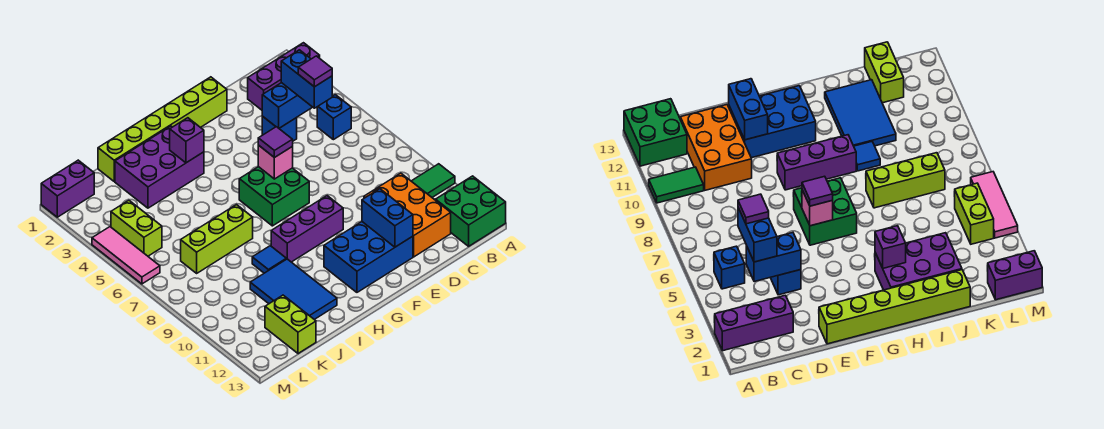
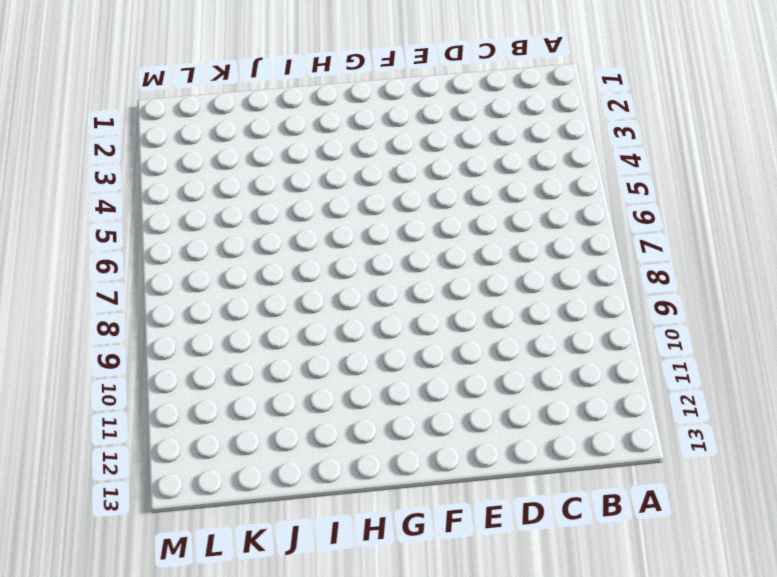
none -> purple brick A2:C2 level 1
none -> green tile A10:B10 level 1
none -> green brick A12:B13 level 1

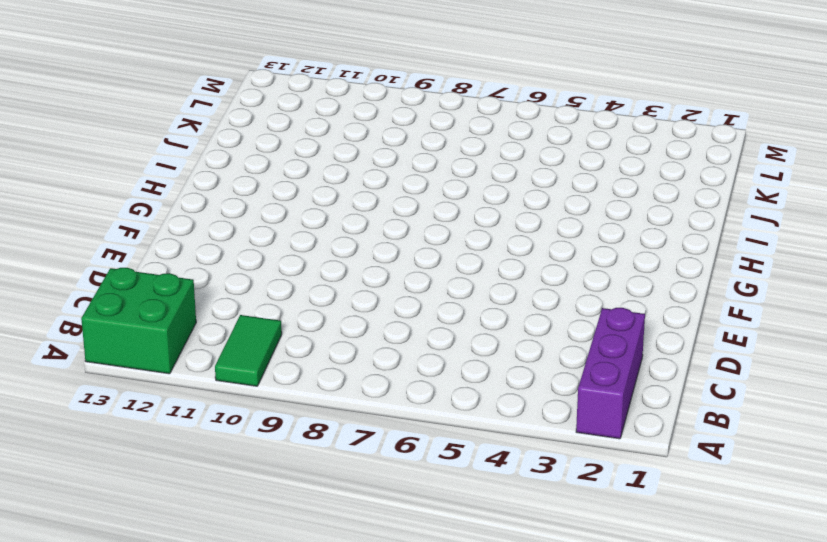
none -> blue brick B5 level 1
none -> orange brick C10:D12 level 1
none -> blue brick D4 level 1

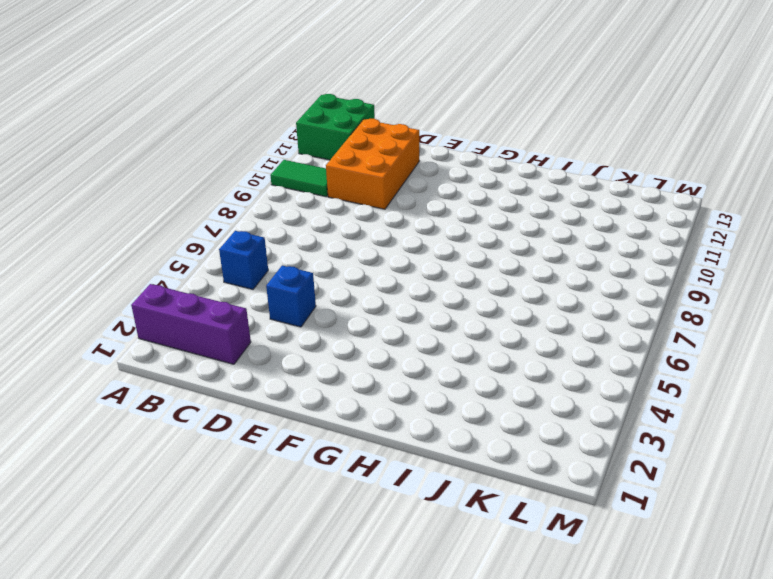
none -> lime brick E1:J1 level 1
none -> blue brick E11:G12 level 1
none -> green brick F6:G7 level 1

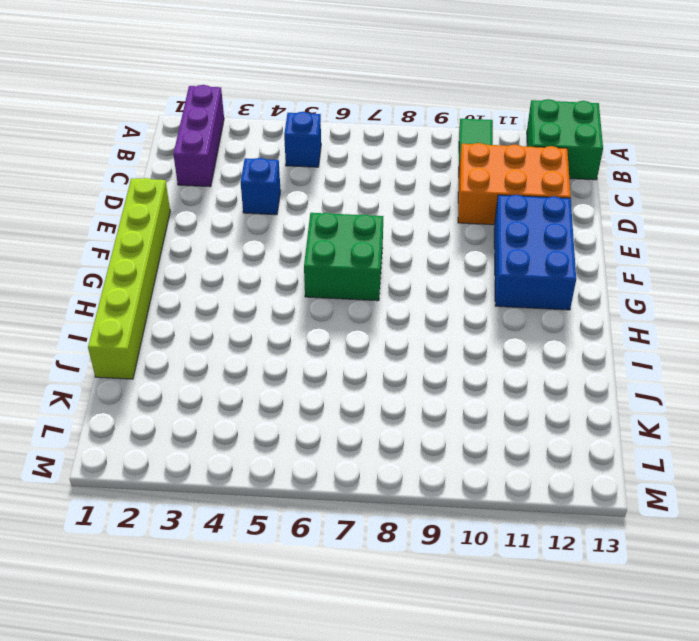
none -> purple brick F9:H9 level 1
none -> purple brick H2:J3 level 1
none -> lime brick I7:K7 level 1

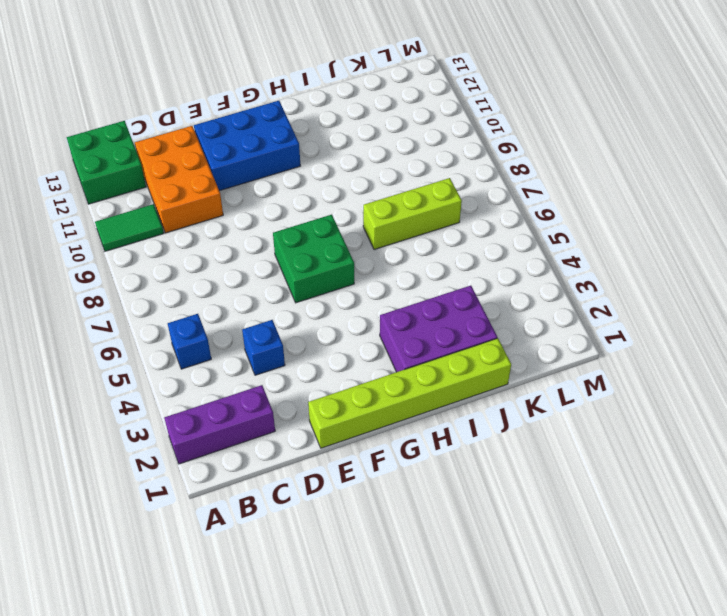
none -> purple brick F9:H9 level 1
none -> blue tile I9 level 1
none -> blue tile I10:J12 level 1

